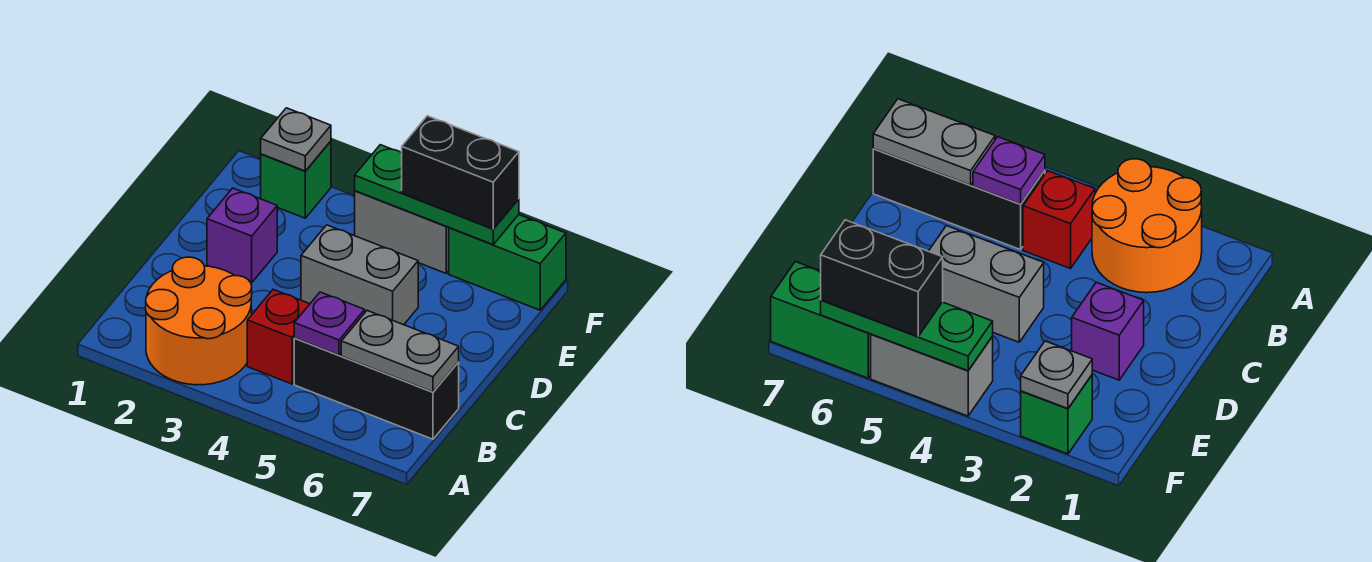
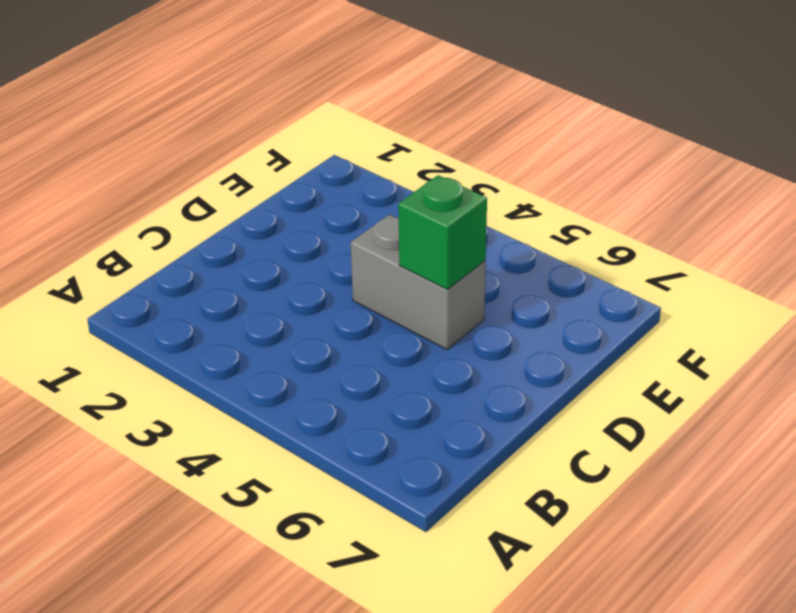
green brick D5 level 2 -> green brick F2 level 1
none -> orange round brick A2:B3 level 1
none -> red brick B4 level 1
none -> black brick B5:B7 level 1

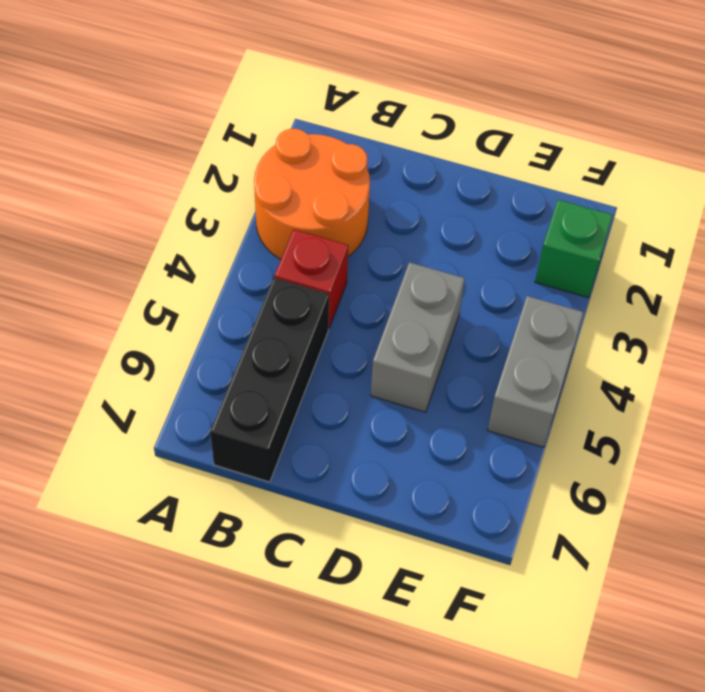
none -> purple brick D2 level 1
none -> green brick F6:F7 level 1
none -> purple plate B5 level 2

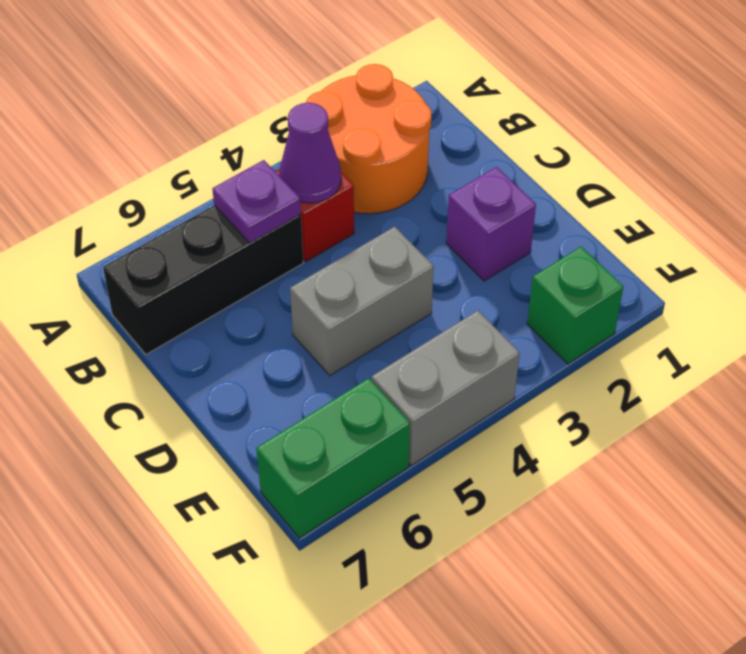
purple cone B4 level 2 -> none
none -> grey plate B6:B7 level 2
none -> grey plate F2 level 2
none -> green plate F4:F6 level 2

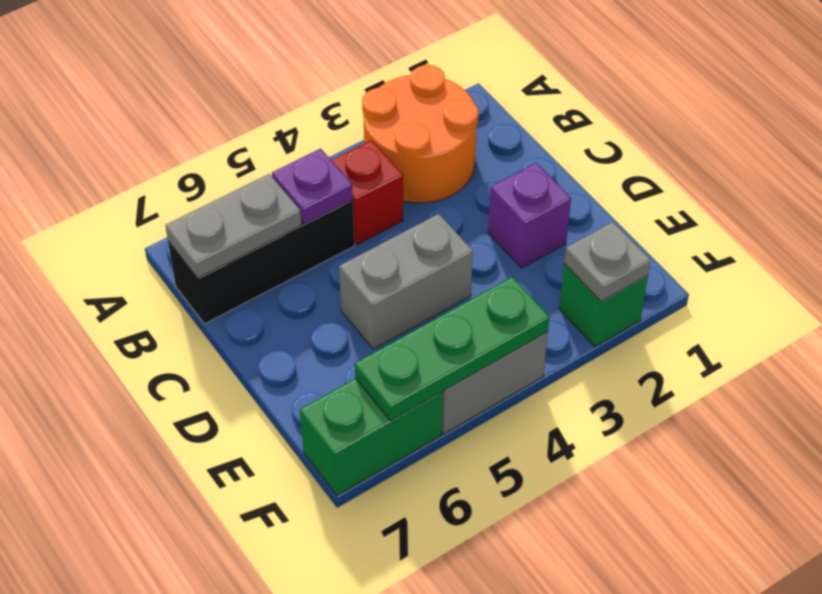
none -> black brick F5:F6 level 3

